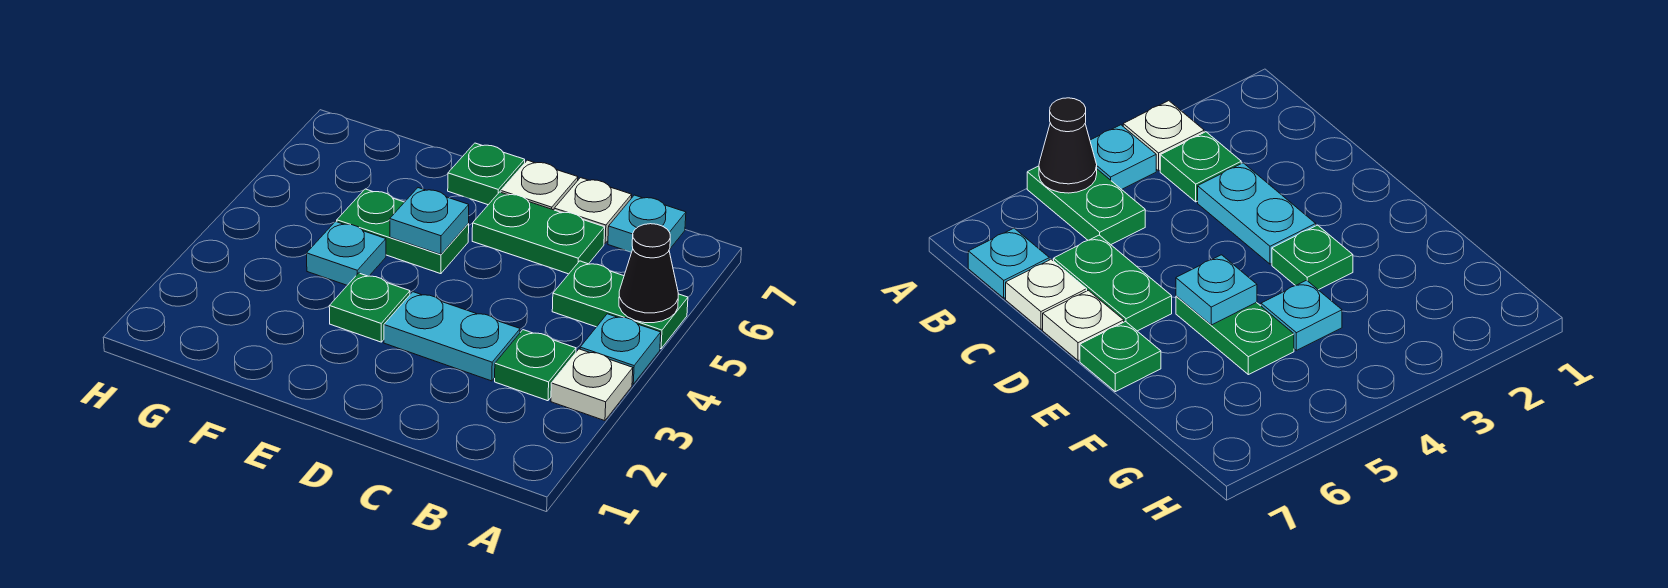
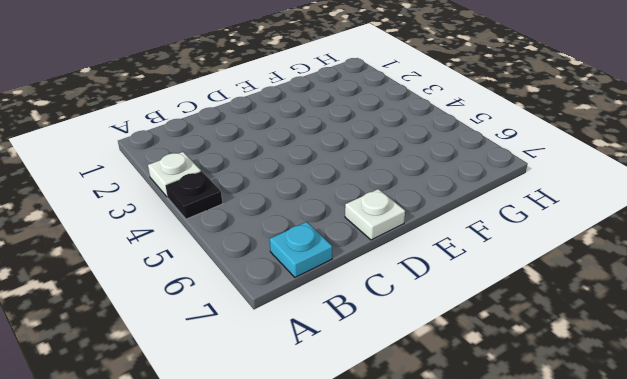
black plate A4 level 1 -> cyan plate A4 level 1
none -> green plate A5:B5 level 1
none -> green plate B3 level 1
none -> cyan plate C3:D3 level 1

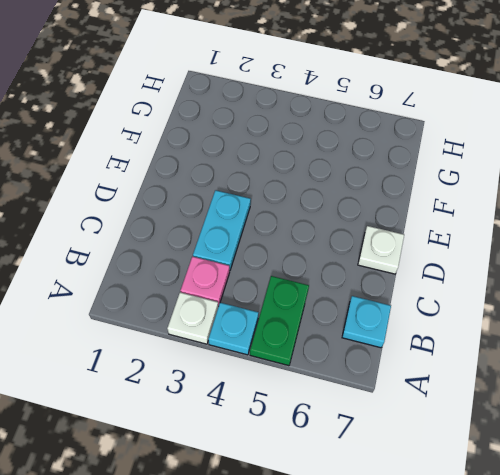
pink plate B3 level 1 -> green plate B3 level 1
none -> green plate C6:D6 level 1
none -> white plate C7 level 1
none -> green plate E3 level 1

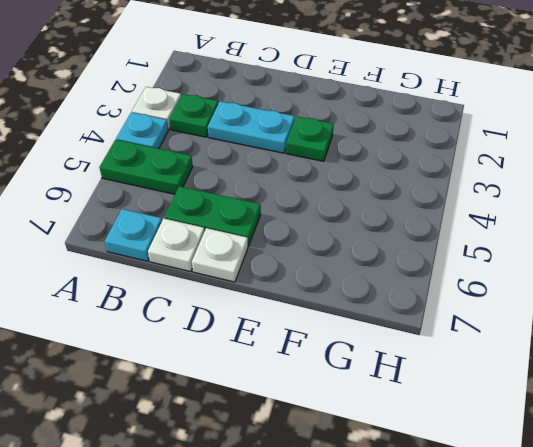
none -> green plate E5:F5 level 1
none -> green plate E7 level 1
none -> cyan plate F4 level 1

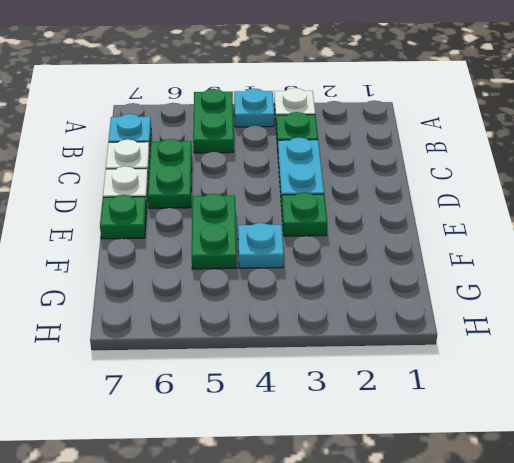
none -> black cone A5 level 2
none -> cyan plate E5 level 2

